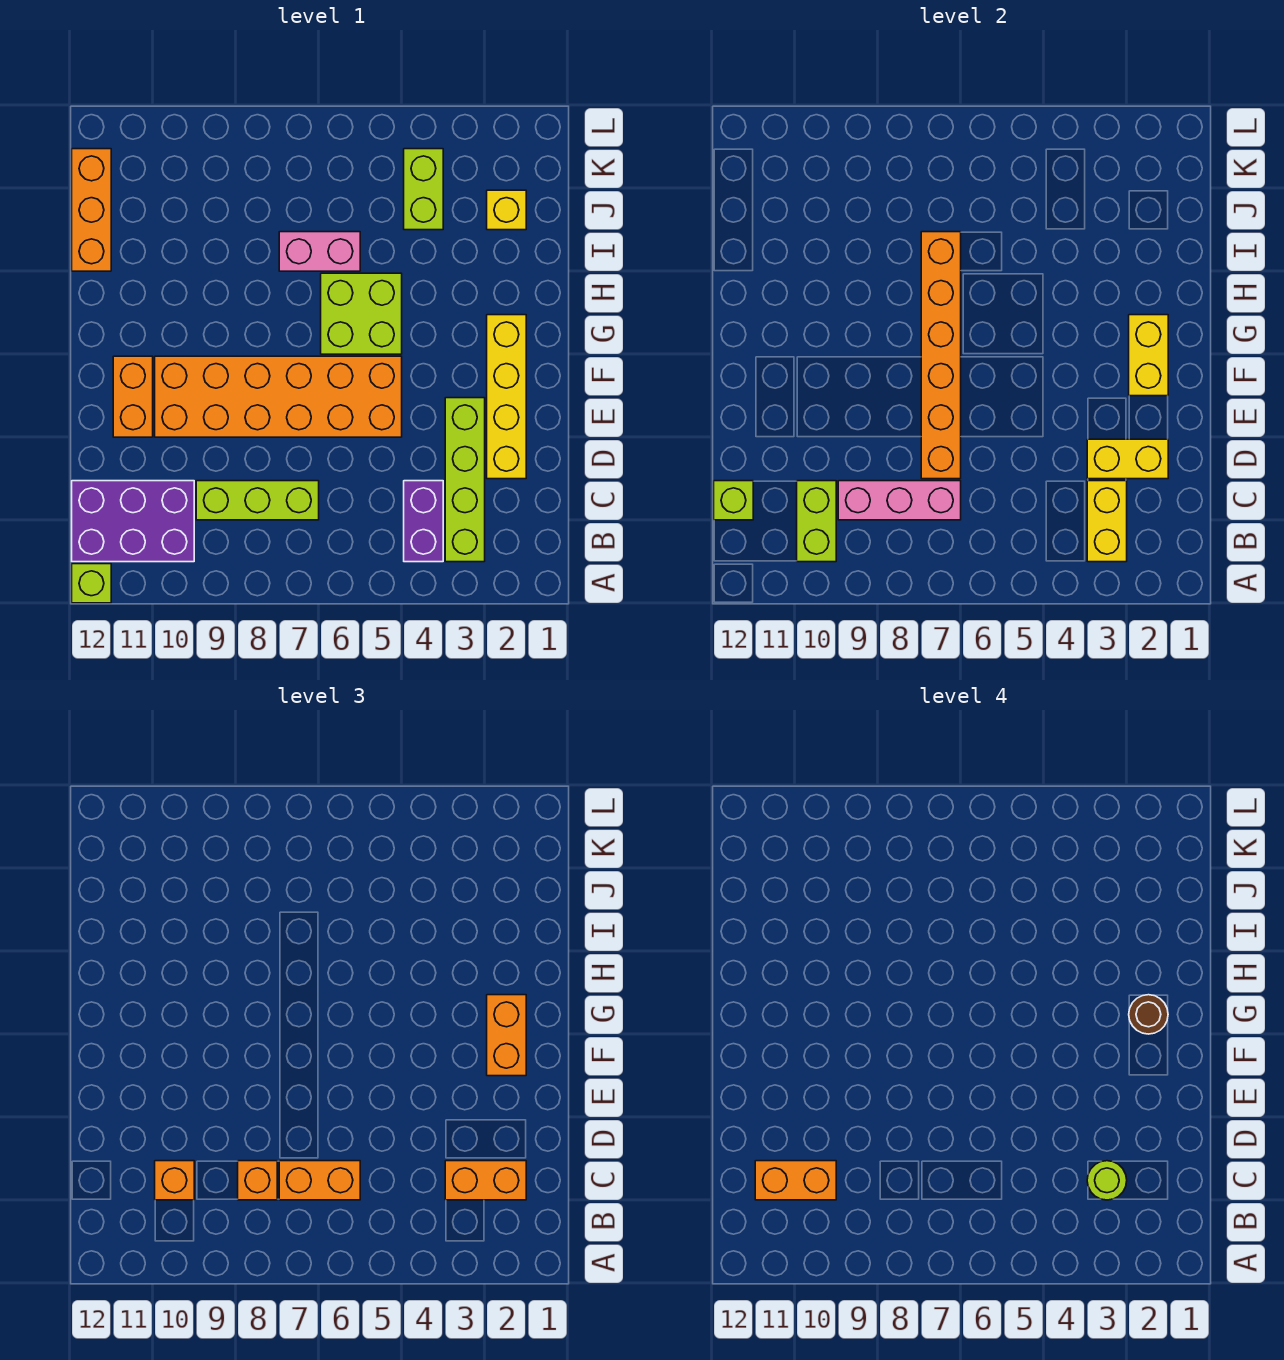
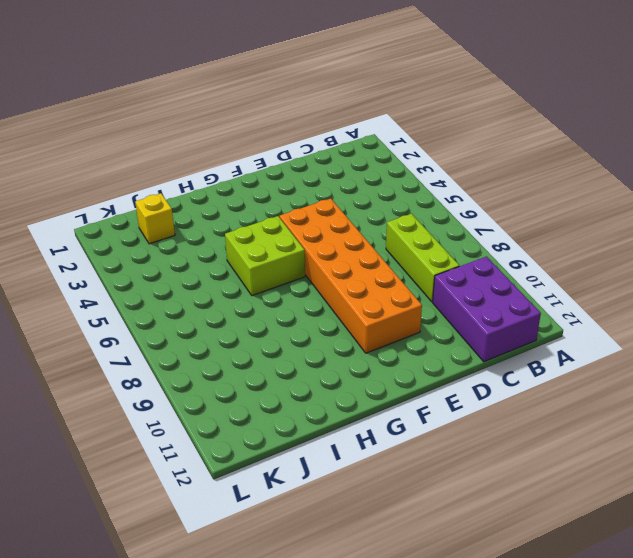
none -> lime brick A12 level 1
none -> lime brick B3:E3 level 1
none -> purple brick B4:C4 level 1

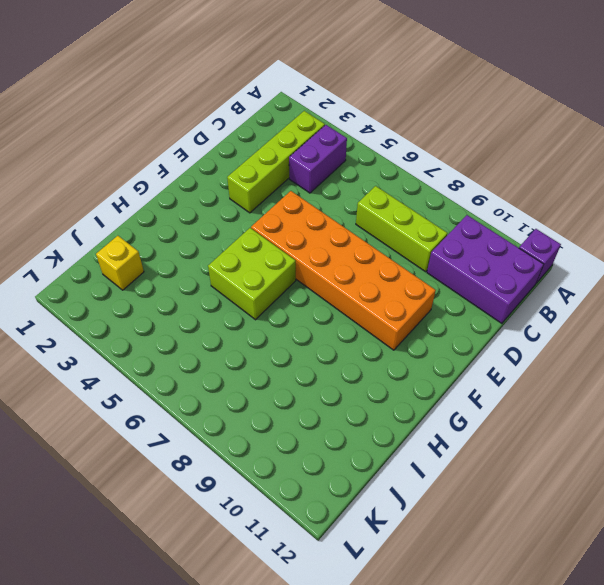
purple brick A12 level 1 -> lime brick A12 level 1
none -> yellow brick D2:G2 level 1
none -> orange brick E11:F11 level 1
none -> pink brick I6:I7 level 1

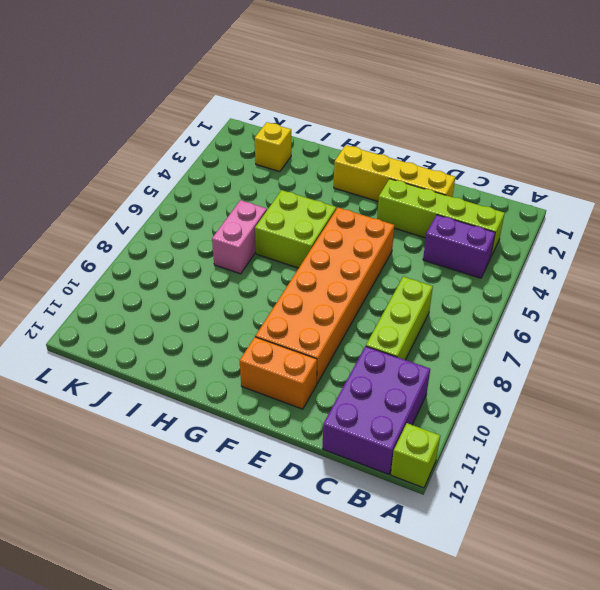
none -> orange brick I12:K12 level 1
none -> lime brick J4:K4 level 1
none -> yellow brick B3:C3 level 2

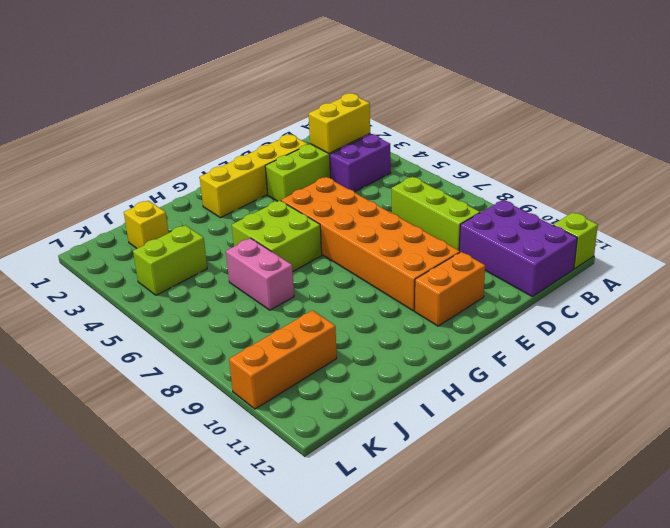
orange brick J10:L10 level 1 -> orange brick I12:K12 level 1
none -> lime brick B10:C10 level 2
none -> pink brick C7:C9 level 2
none -> lime brick C12 level 2

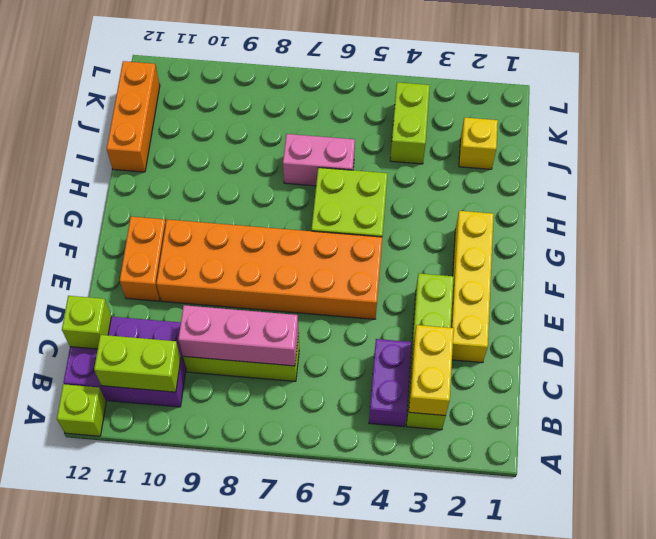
lime brick B10:B11 level 2 -> lime brick B10:C10 level 2
none -> yellow brick D2:D3 level 2
none -> orange brick D7:I7 level 2
none -> yellow brick F2:G2 level 2

